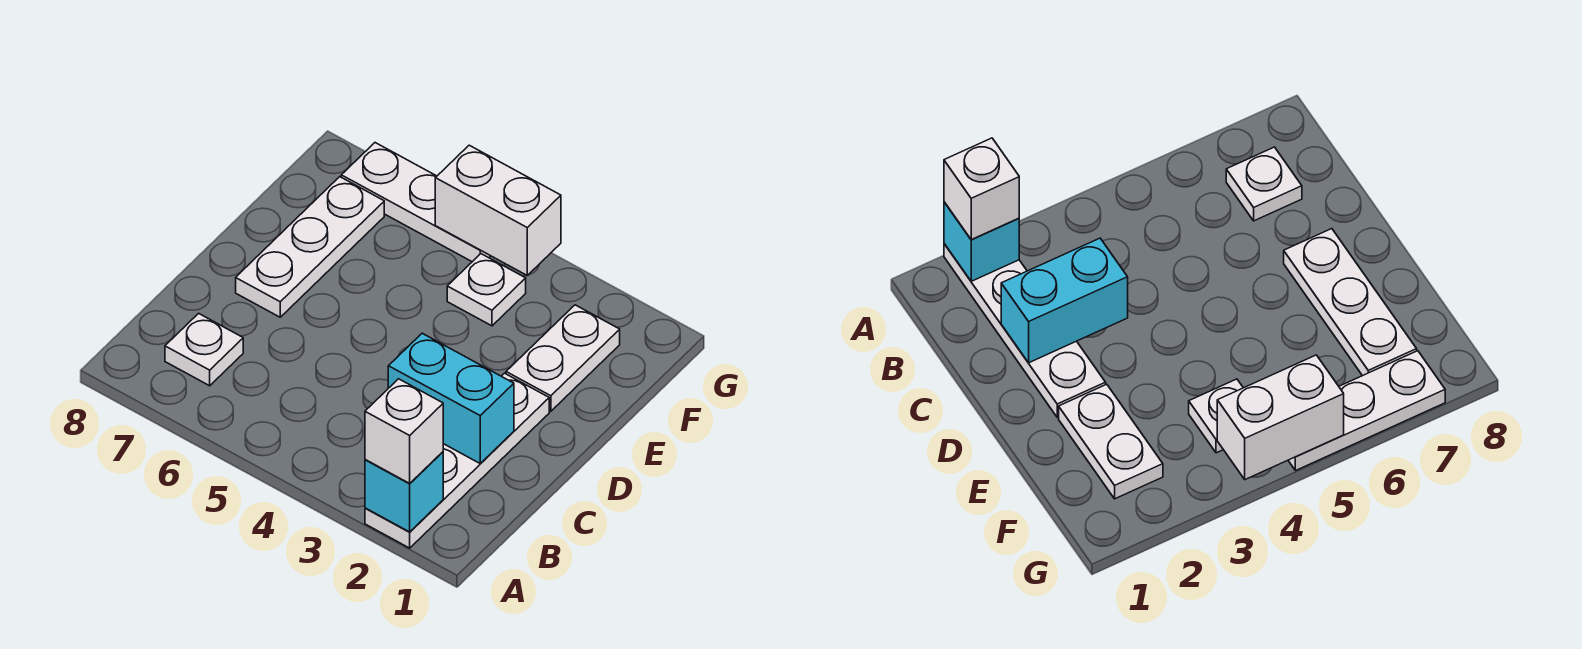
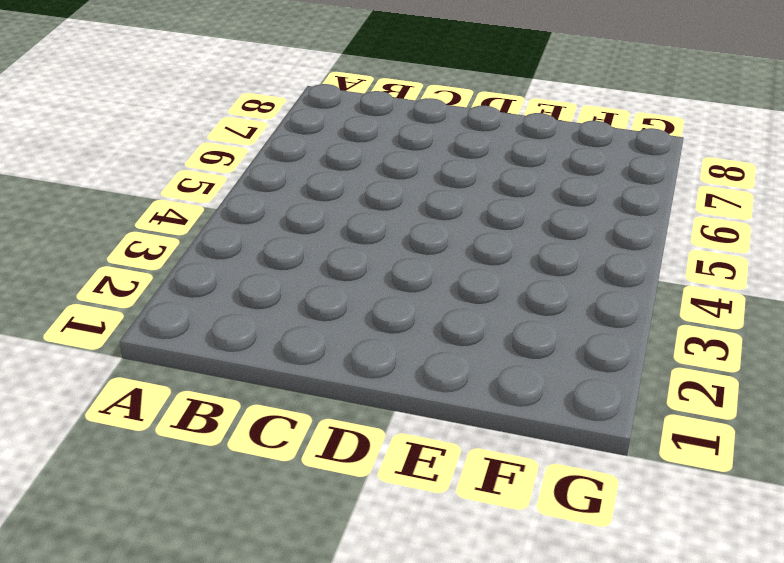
none -> white plate A2:D2 level 1
none -> white plate B7 level 1

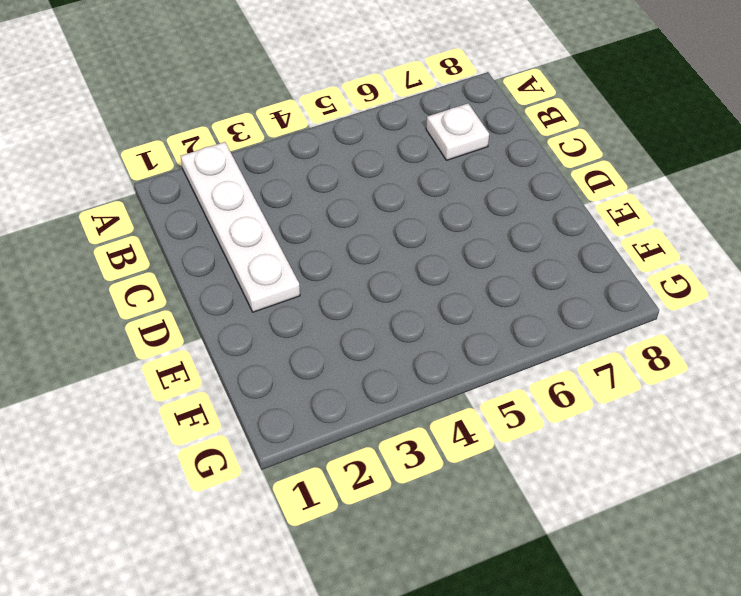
none -> white plate D7:F7 level 1
none -> white plate E2:F2 level 1

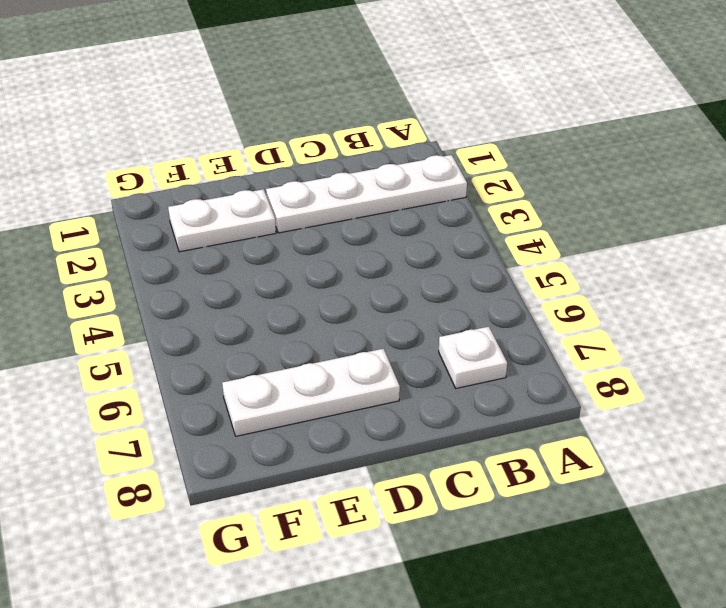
none -> white plate F4 level 1
none -> white plate G5:G7 level 1

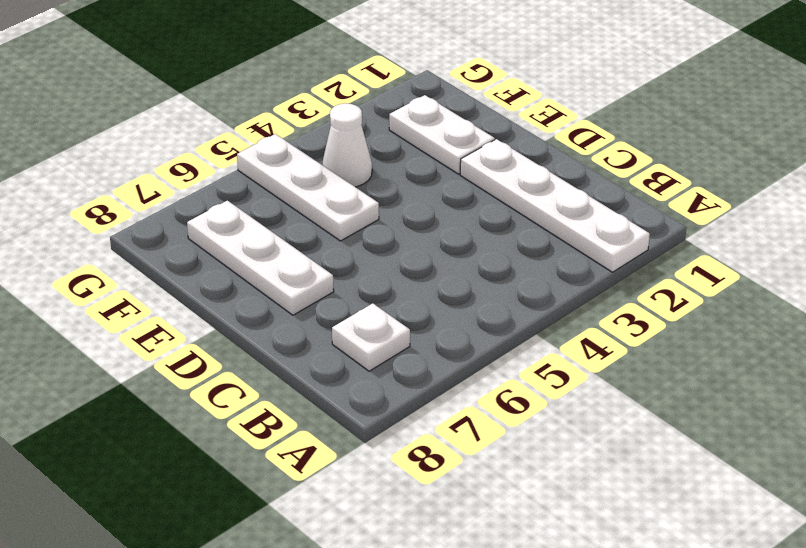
white plate E5:G5 level 1 -> white plate G5:G7 level 1
white cone F4 level 1 -> white plate F4 level 1
none -> cyan brick A2 level 2
none -> cyan brick C2:C3 level 2

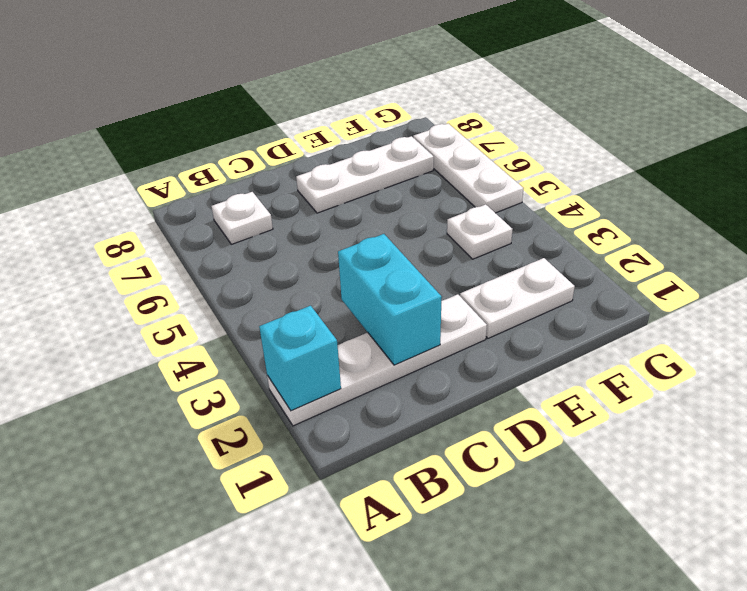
none -> white brick G4:G5 level 2
none -> white brick A2 level 3

